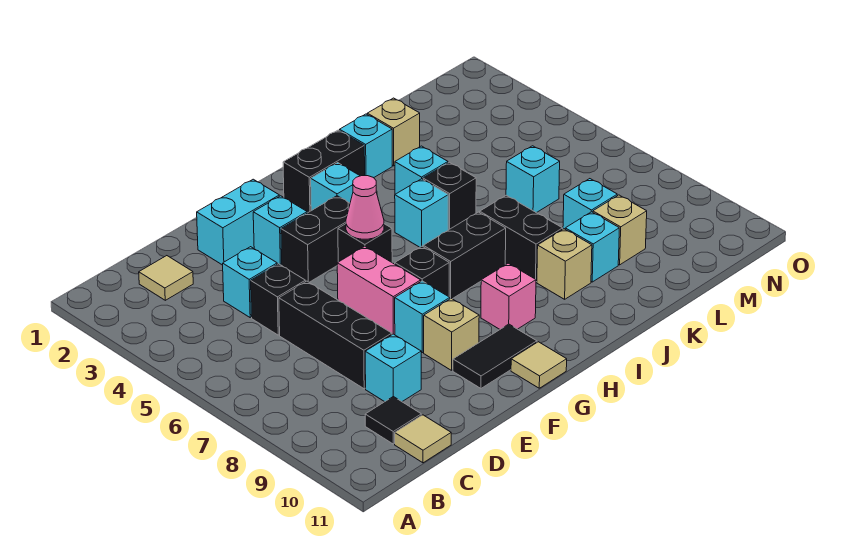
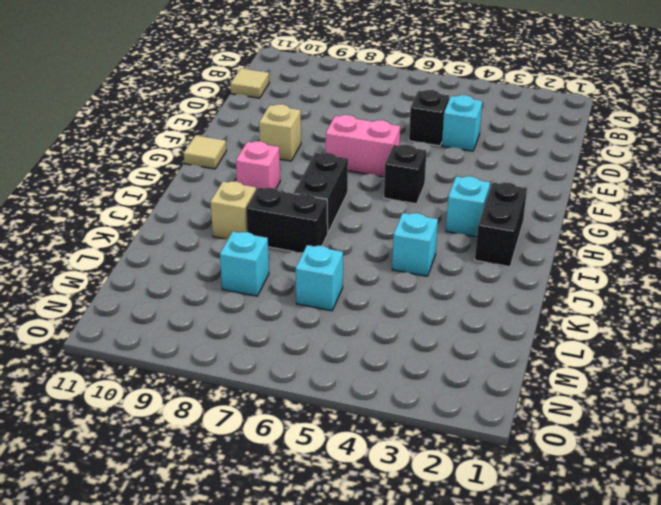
none -> tan tile C2 level 1
none -> black tile C10 level 1
none -> black brick D6:D8 level 1
none -> cyan brick D9 level 1

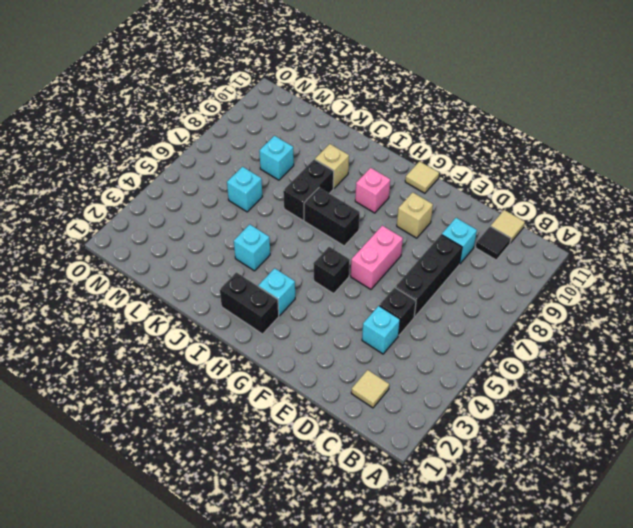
none -> cyan brick E2:F2 level 1
none -> cyan brick F3 level 1
none -> black brick F4:G4 level 1
none -> cyan brick F8 level 1

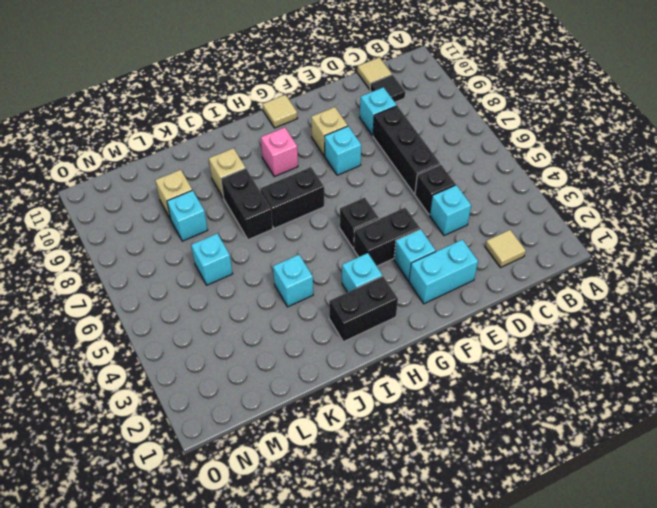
none -> pink brick F6:F7 level 1
none -> black tile F10:G10 level 1
none -> black brick G7 level 1
none -> cyan brick I5 level 1

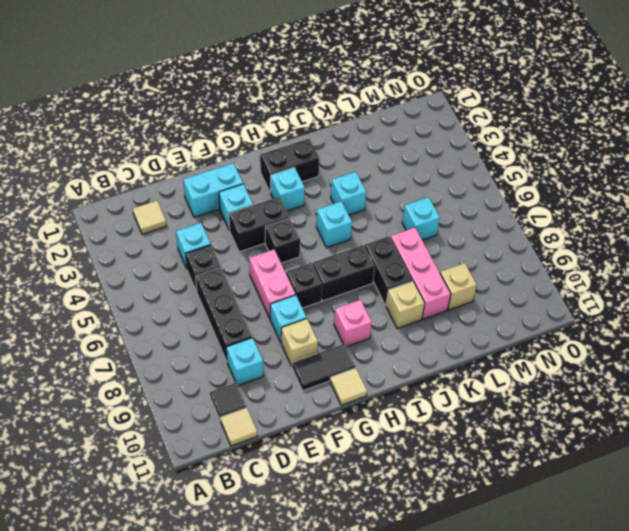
pink brick K7:K9 level 1 -> cyan brick K9 level 1
none -> cyan brick J2 level 1
none -> black brick J5 level 1
none -> tan brick K2 level 1
none -> cyan brick L8 level 1

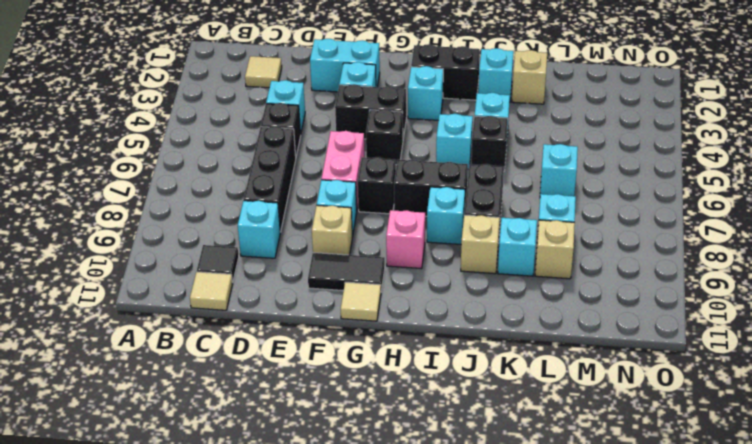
cyan brick I8 level 1 -> none
none -> pink cone G5 level 2

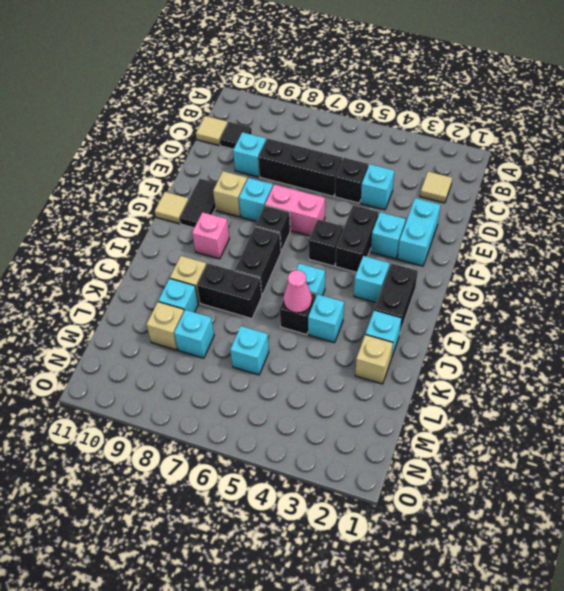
pink cone J5 level 2 -> pink cone G5 level 2

